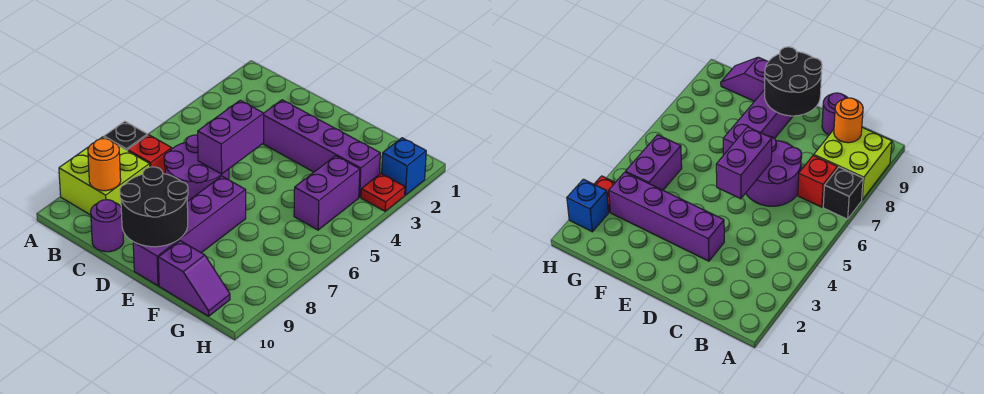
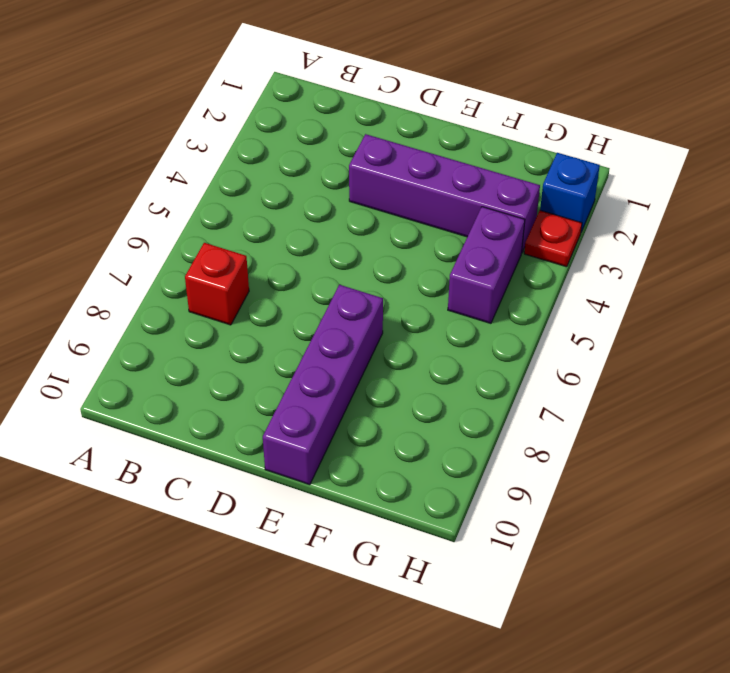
none -> black brick A7 level 1
none -> lime brick A8:B9 level 1
none -> purple round brick C6:D7 level 1

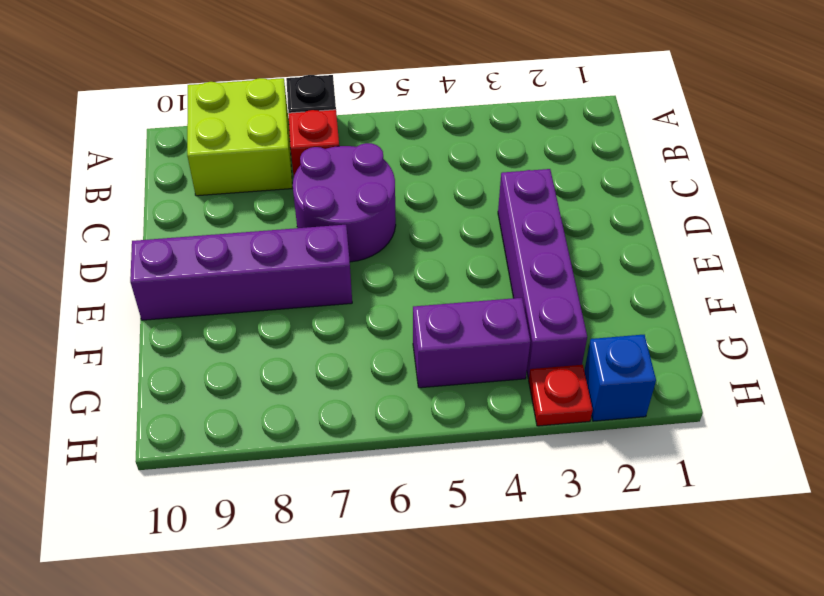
none -> purple round brick C10 level 1
none -> purple slope F10:G10 level 1 top F
none -> orange round brick B9 level 2

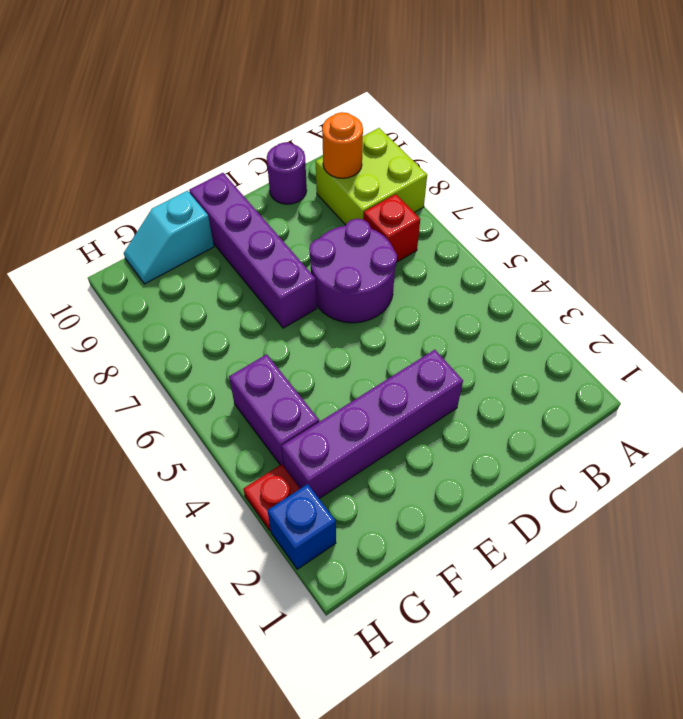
cyan slope F10:G10 level 1 top F -> purple slope F10:G10 level 1 top F
none -> black brick A7 level 1
none -> purple brick D5:D6 level 2
none -> black round brick D9:E10 level 2

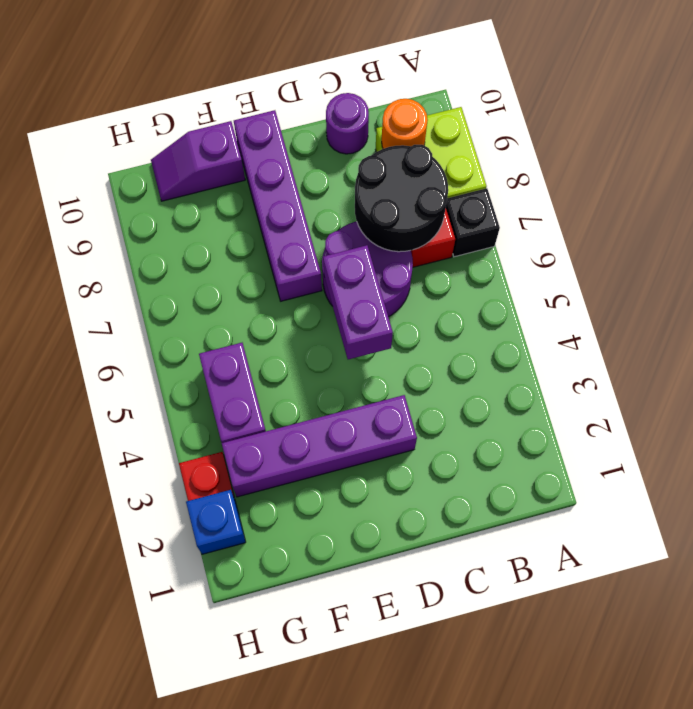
black round brick B7:C8 level 2 -> black round brick D9:E10 level 2

